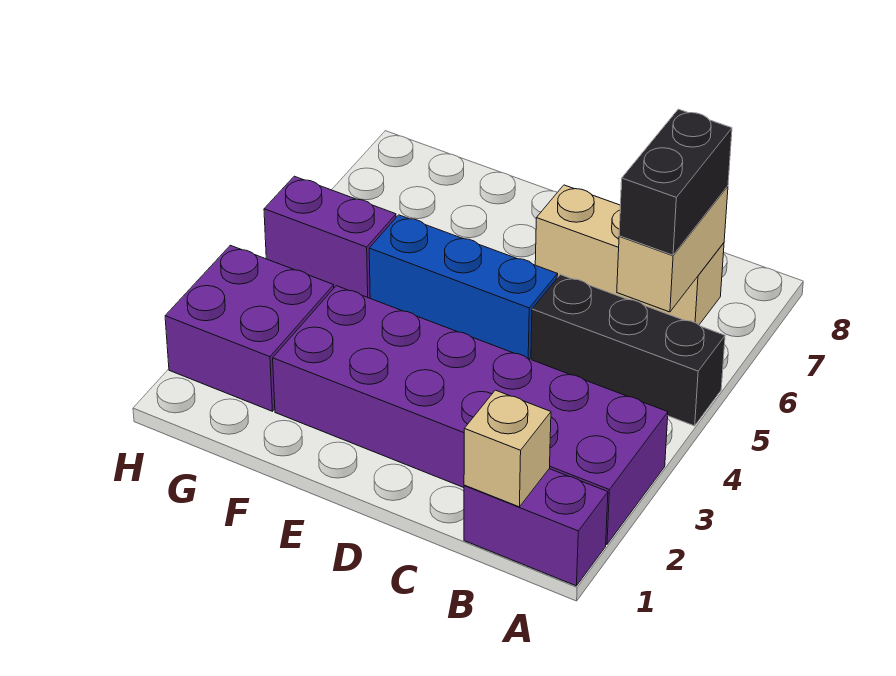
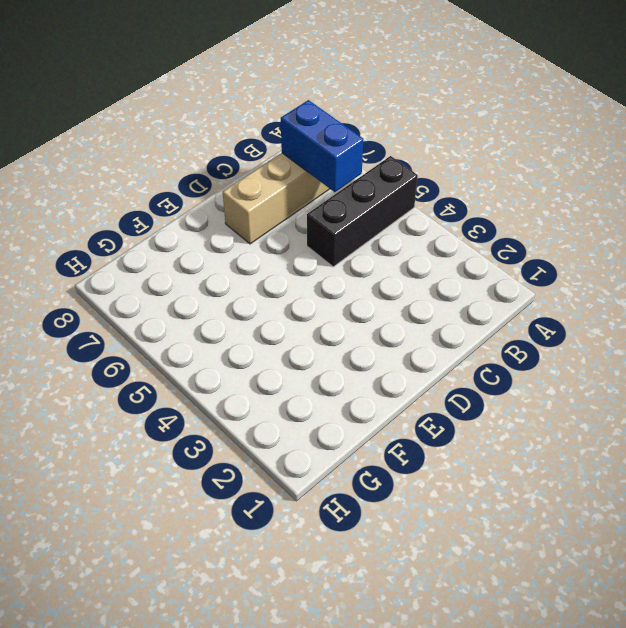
blue brick B6:B7 level 2 -> tan brick B6:B7 level 2
none -> purple brick A1:B1 level 1
none -> purple brick A2:F3 level 1

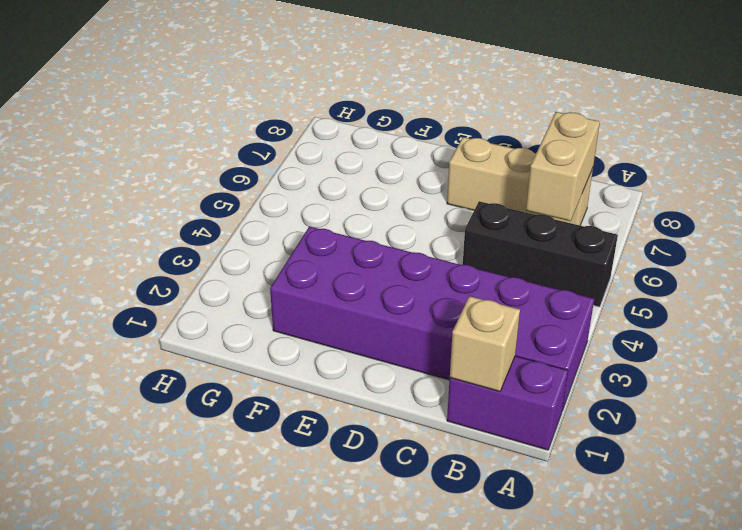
none -> blue brick D5:F5 level 1
none -> purple brick G2:H3 level 1

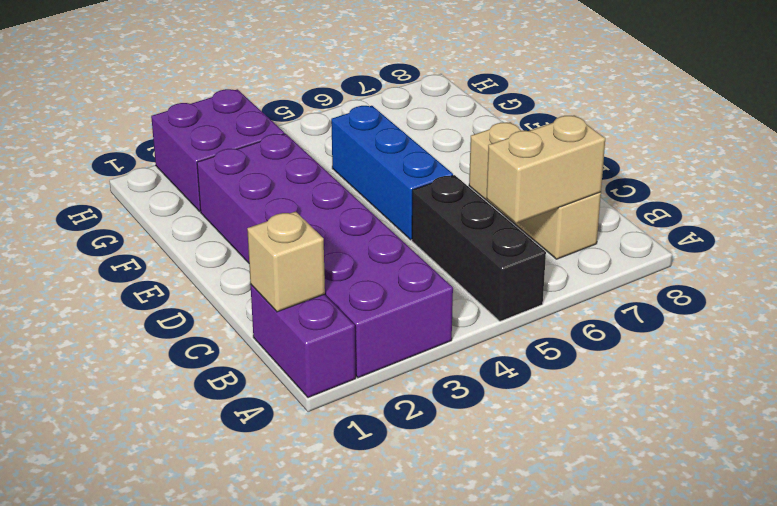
none -> purple brick G5:H5 level 1
none -> black brick B6:B7 level 3

